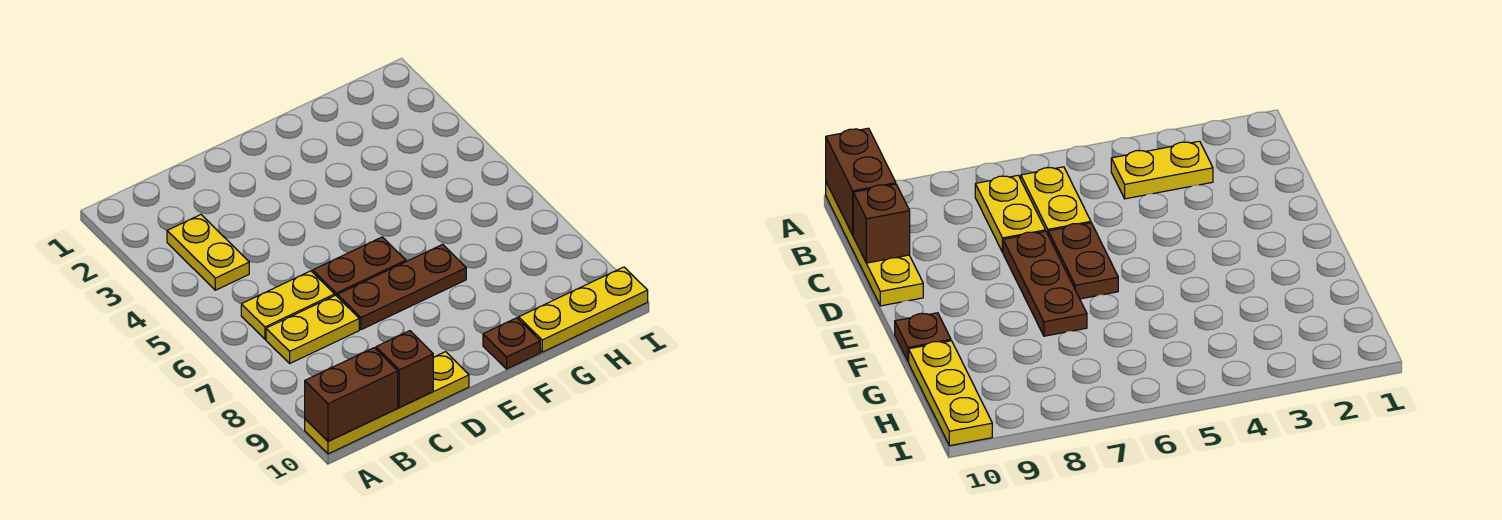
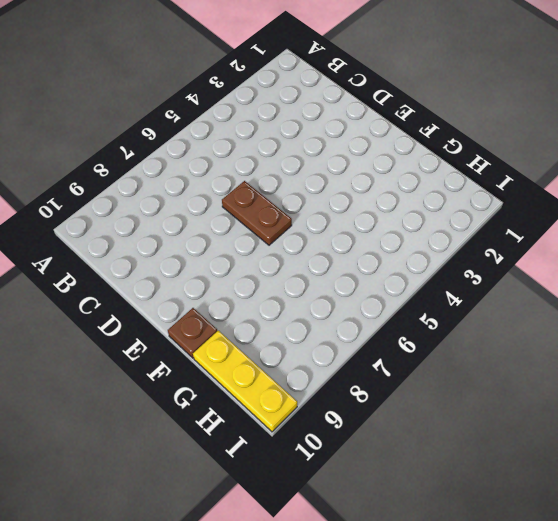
none -> yellow plate A10:D10 level 1
none -> yellow plate B3:B4 level 1

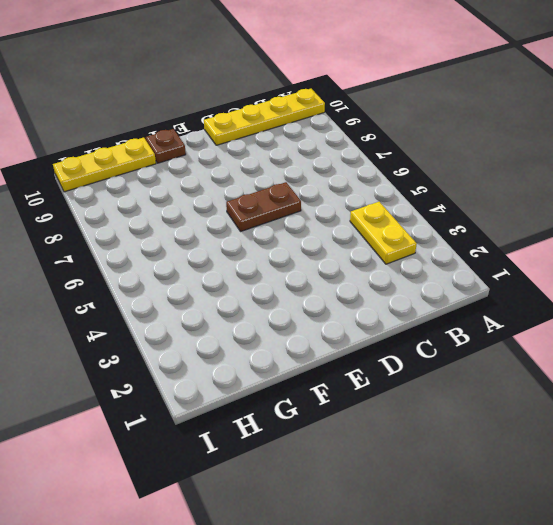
none -> yellow plate B6:C6 level 1
none -> yellow plate B7:C7 level 1

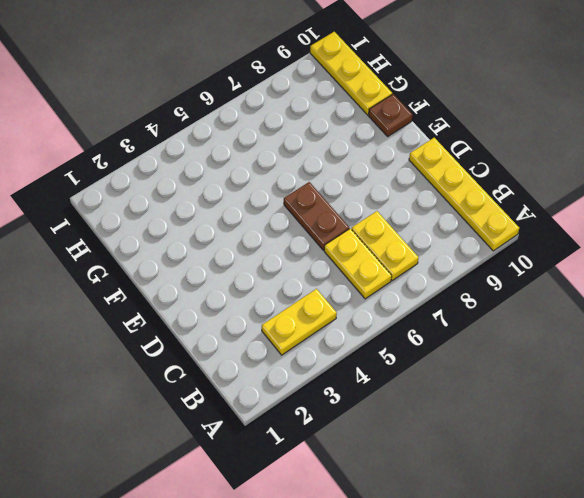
none -> brown plate D7:F7 level 1
none -> brown brick A10:B10 level 2

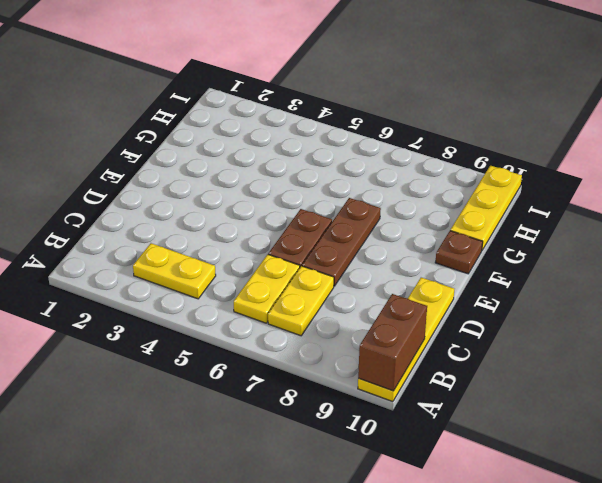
none -> brown brick C10 level 2

